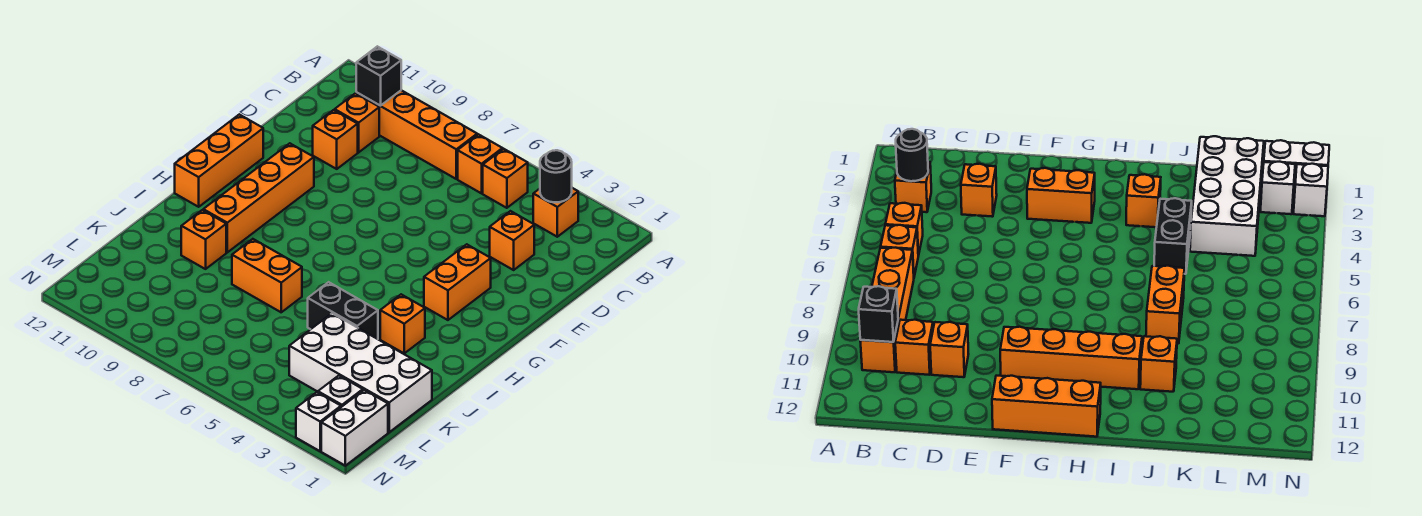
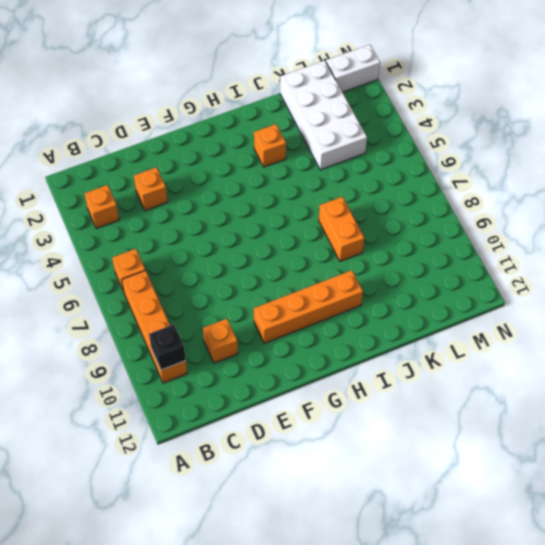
none -> orange brick B5 level 1
none -> orange brick C10 level 1
none -> orange brick F3:G3 level 1

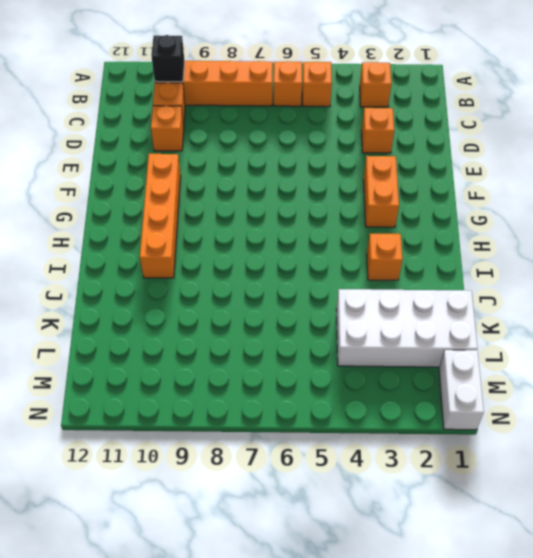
none -> orange brick F12:H12 level 1
none -> black brick J4:J5 level 1
none -> orange brick J7:J8 level 1

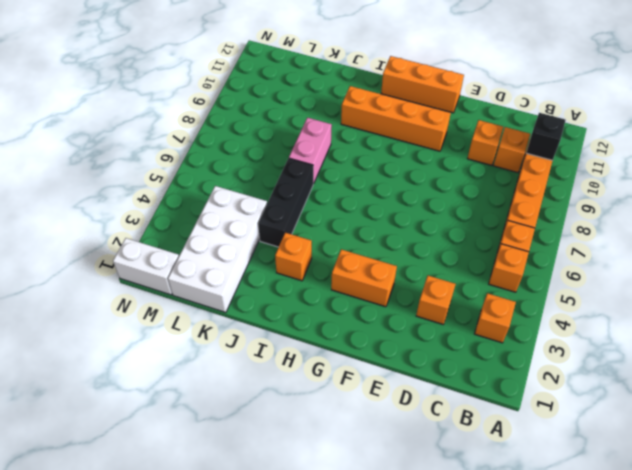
black brick J4:J6 level 1 -> black brick J4:J5 level 1
pink brick J7:J8 level 1 -> orange brick J7:J8 level 1
none -> orange brick J10 level 1
none -> white brick M2 level 1
none -> white brick N2 level 1

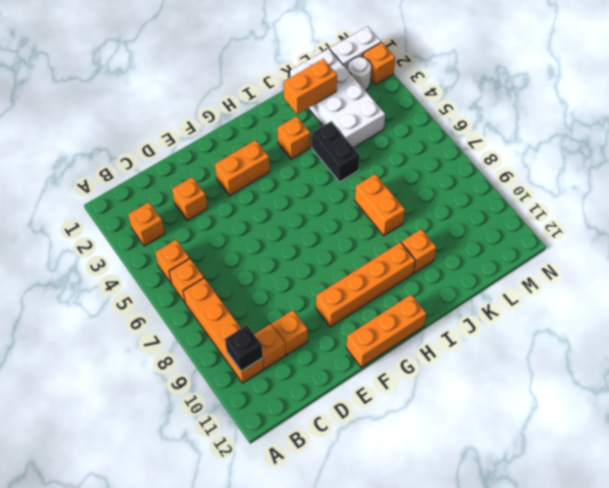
orange brick J2:K2 level 2 -> none
white round brick M2 level 1 -> white brick M2 level 1
orange brick N2 level 1 -> white brick N2 level 1
none -> black round brick B3 level 2

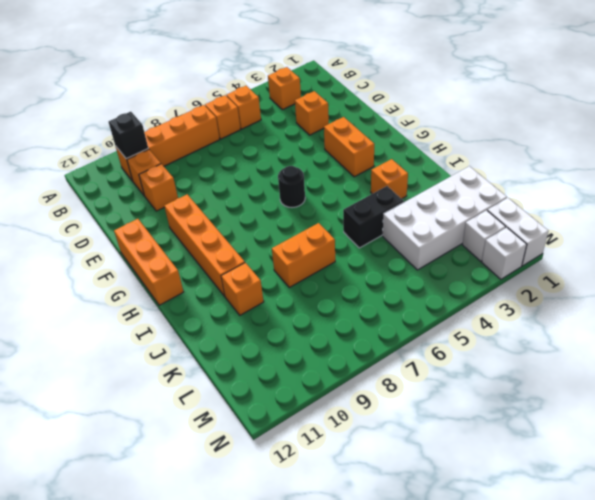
black round brick G6 level 1 -> black round brick B3 level 2

